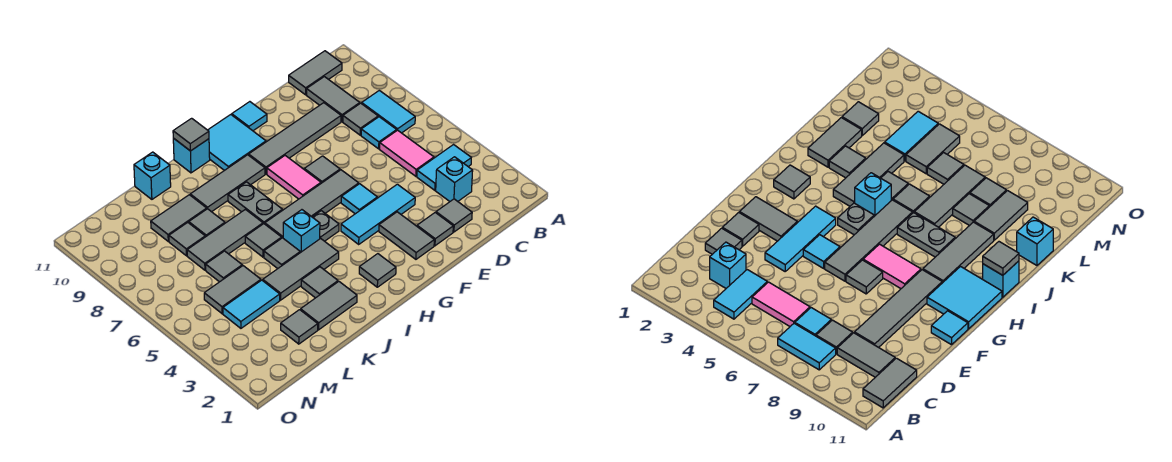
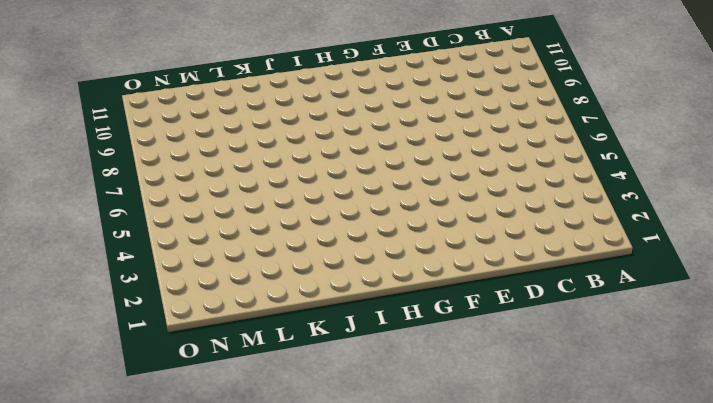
none -> cyan tile B4:C4 level 1
none -> cyan tile B7:B8 level 1
none -> grey tile B11:C11 level 1
none -> cyan brick C3 level 1

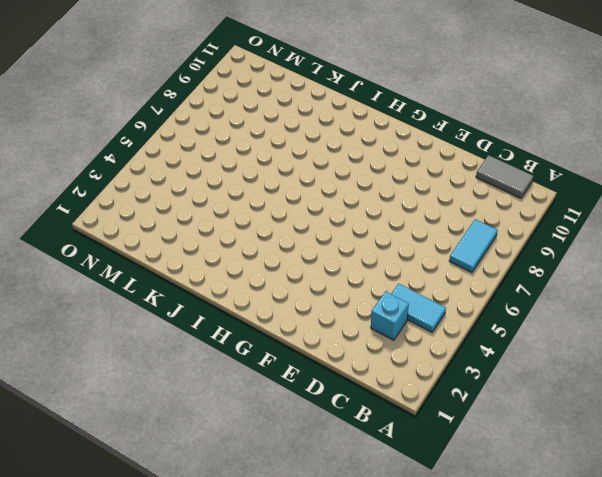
none -> pink tile C5:C6 level 1
none -> cyan tile C7 level 1
none -> grey tile C8 level 1
none -> grey tile C9:C10 level 1

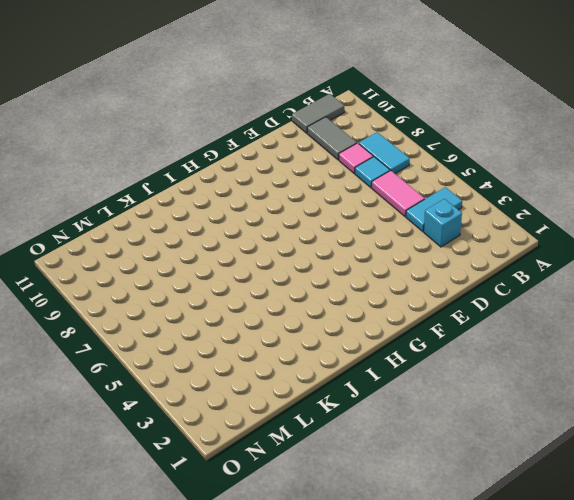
pink tile C8 level 1 -> grey tile C8 level 1
none -> grey tile D2 level 1
none -> grey tile D9:G9 level 1
none -> grey tile E2 level 1
none -> cyan tile E4:G4 level 1

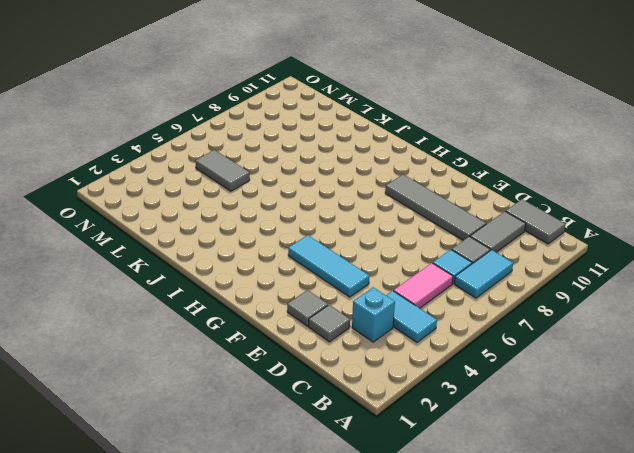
none -> grey tile F2:F3 level 1
none -> cyan tile F5 level 1
none -> grey tile F6:I6 level 1
none -> grey tile F7 level 1

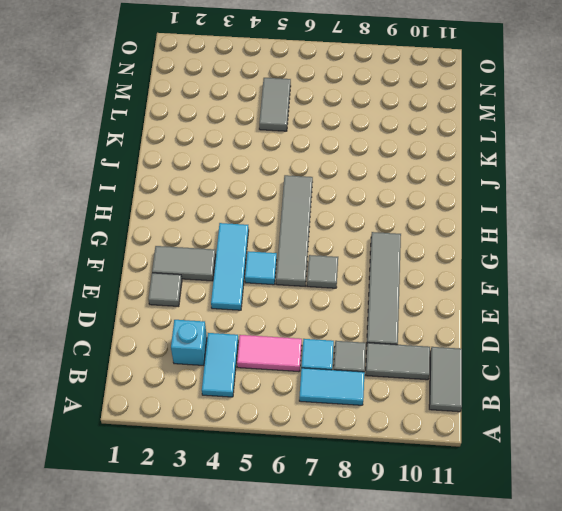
none -> grey tile D2 level 1
none -> cyan tile F11 level 1
none -> pink tile G7:G8 level 1
none -> cyan tile G10:H11 level 1

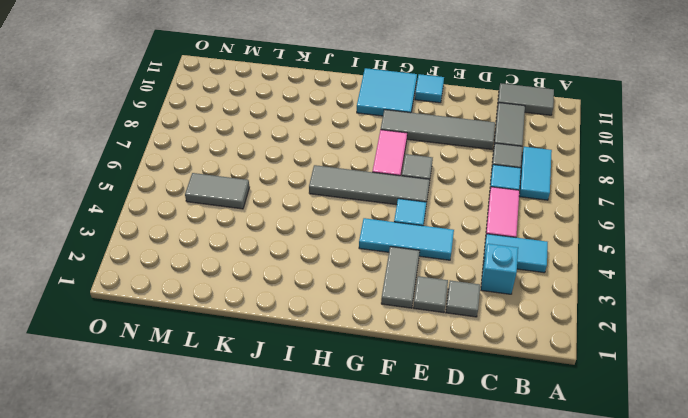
none -> grey tile H2 level 1
none -> grey plate H5 level 1
none -> grey tile H9:J9 level 1
none -> grey tile I4:K4 level 1

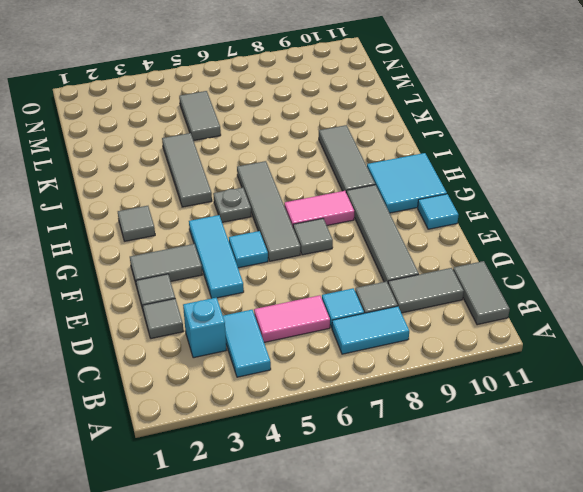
none -> cyan brick I5 level 1
none -> grey plate I7:I8 level 1
none -> cyan brick I11 level 1
none -> grey tile J2:K2 level 1

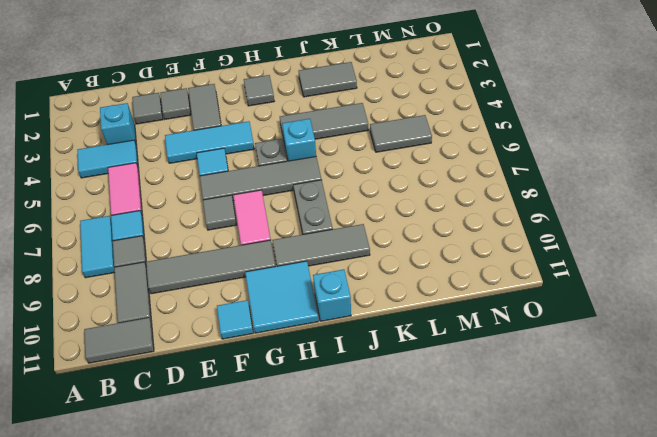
none -> grey tile J3 level 1
none -> grey tile J5 level 1
none -> grey tile J6 level 1
none -> grey tile J7:L7 level 1

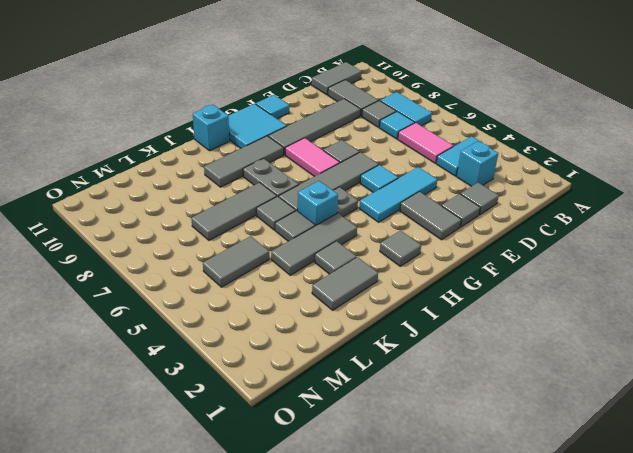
none -> grey tile K8 level 1
none -> grey tile K9:L9 level 1
none -> cyan brick K11 level 1
none -> grey tile L2 level 1

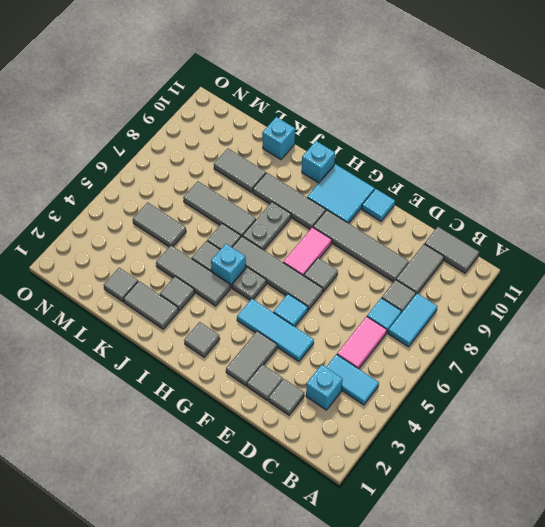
none -> grey tile K8 level 1
none -> cyan tile L4:M4 level 1
none -> grey tile L6 level 1
none -> grey tile L8 level 1

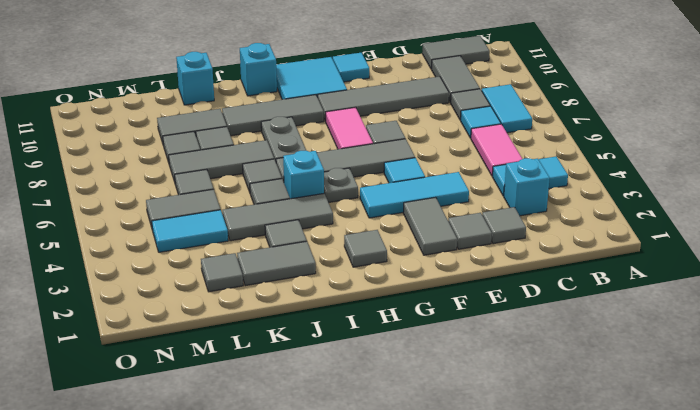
none -> grey tile I11 level 2

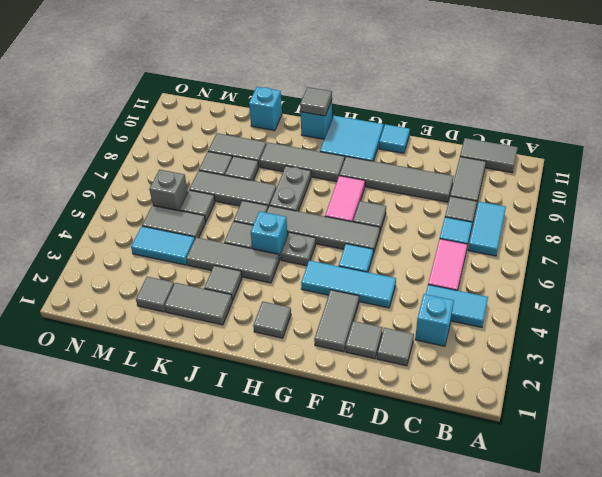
grey brick M6 level 1 -> none

